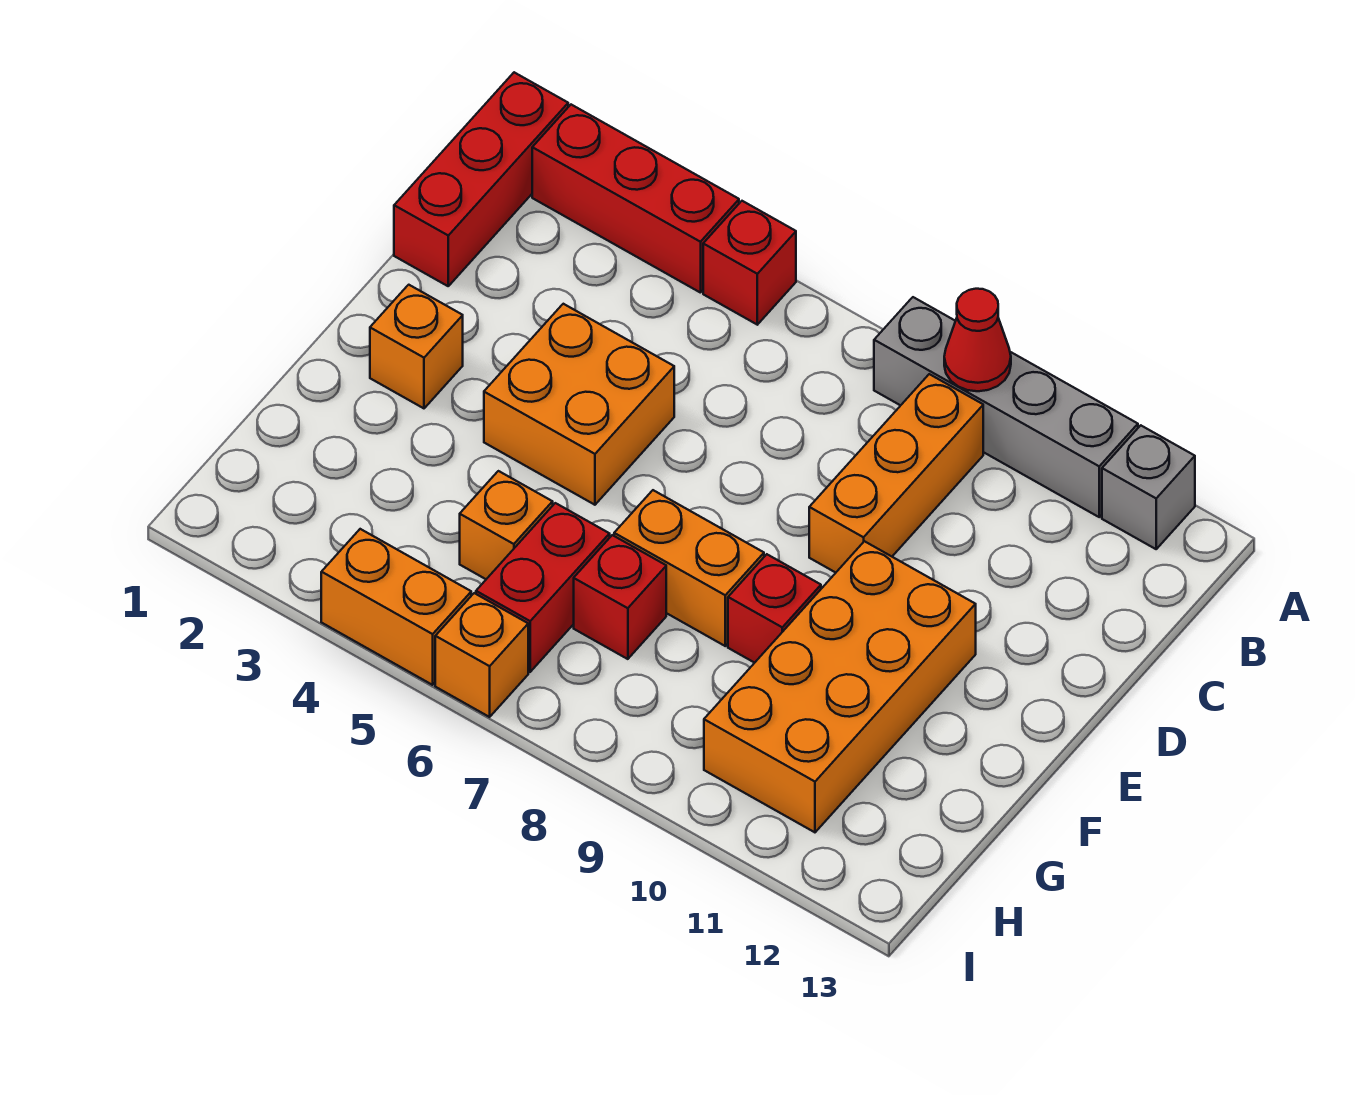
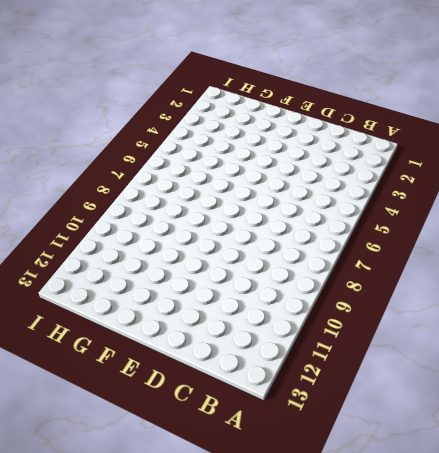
none -> red brick A1:C1 level 1
none -> red brick A2:A4 level 1
none -> red brick A5 level 1

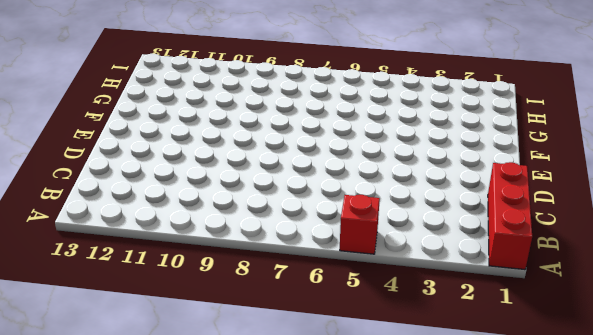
none -> red brick A2:A4 level 1
none -> grey brick A8:A11 level 1
none -> grey brick A12 level 1

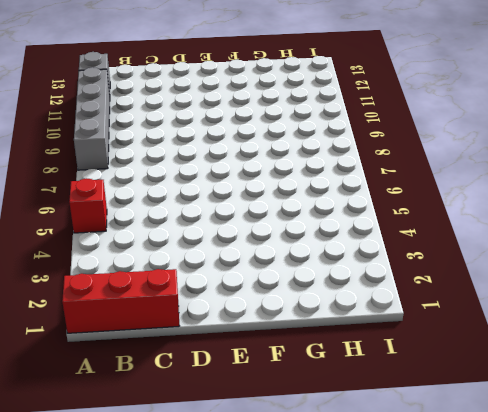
none -> red brick A2:A4 level 1
none -> orange brick B9:D9 level 1
none -> orange brick D4:E5 level 1

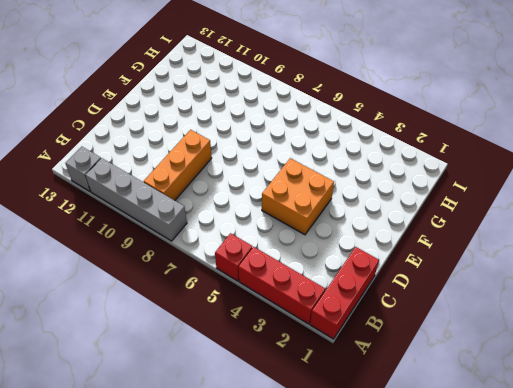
none -> orange brick E2 level 1
none -> orange brick E10:H11 level 1
none -> orange brick F7:F8 level 1

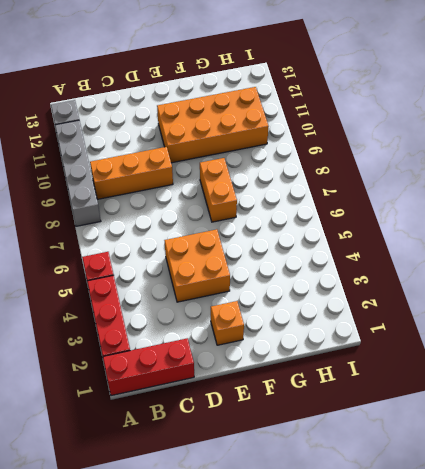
none -> red brick F9 level 1
none -> orange brick G5 level 1
none -> red brick G6:H6 level 1

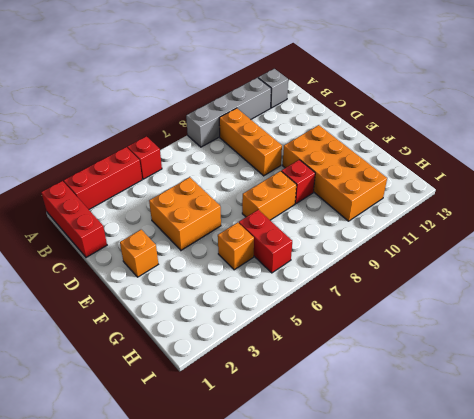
none -> red brick G7 level 1
none -> orange brick I4:I5 level 1
none -> orange brick I6 level 1

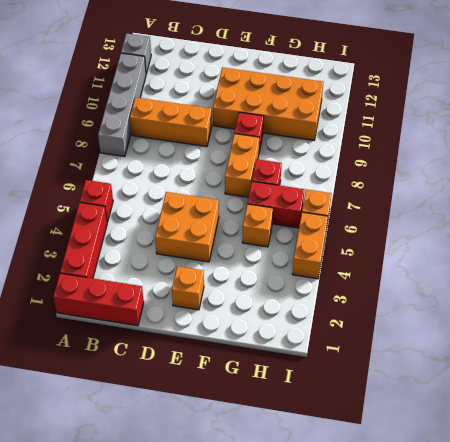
none -> red cone A9 level 2

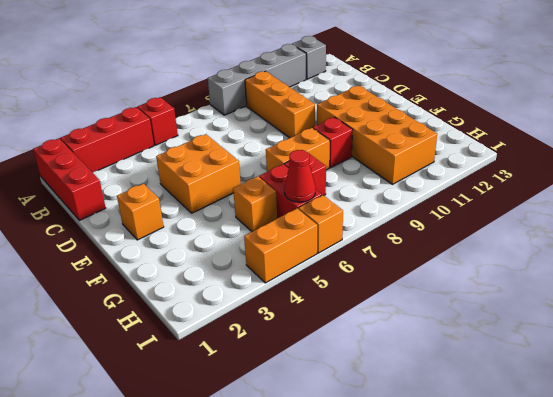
red cone H6 level 2 -> red cone A9 level 2

